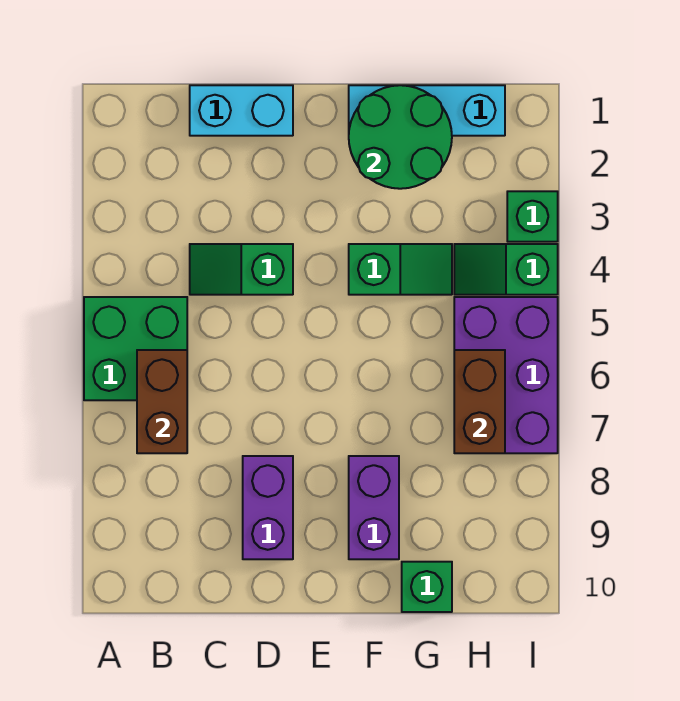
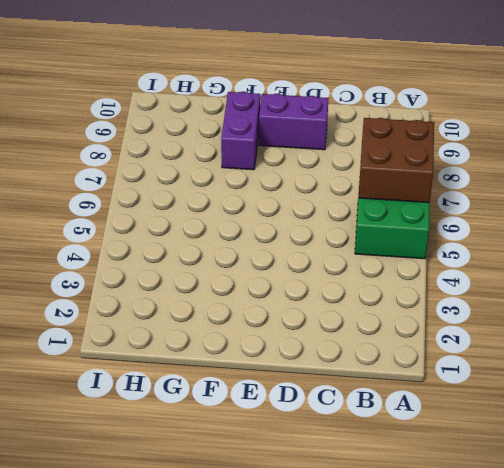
brown brick A6:B7 level 2 -> brown brick B6:B7 level 2
purple brick D9:E9 level 1 -> purple brick D8:D9 level 1
none -> cyan brick C1:D1 level 1
none -> green slope C4:D4 level 1 top D
none -> cyan brick F1:H1 level 1

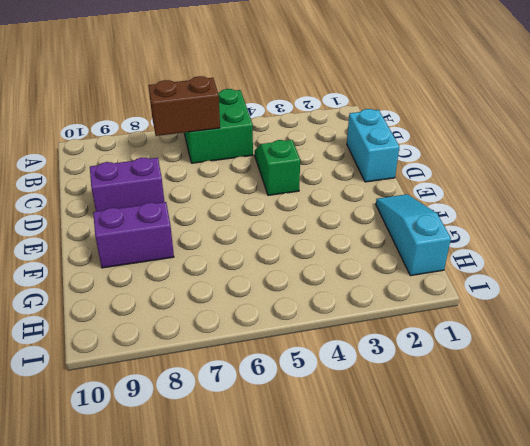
cyan slope F1:H1 level 1 top H -> cyan brick F1:H1 level 1
none -> green slope F4:G4 level 1 top F
none -> green brick G10 level 1
none -> green slope H4:I4 level 1 top I

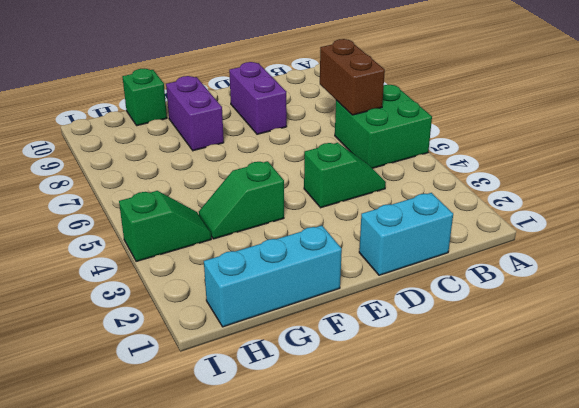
none -> purple brick H5:I7 level 1
none -> green brick I3 level 1
none -> green round brick F1:G2 level 2

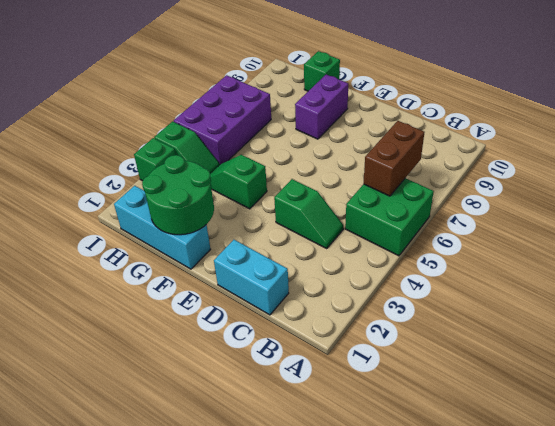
none -> purple brick D8:D9 level 1
none -> brown brick H6:H7 level 2

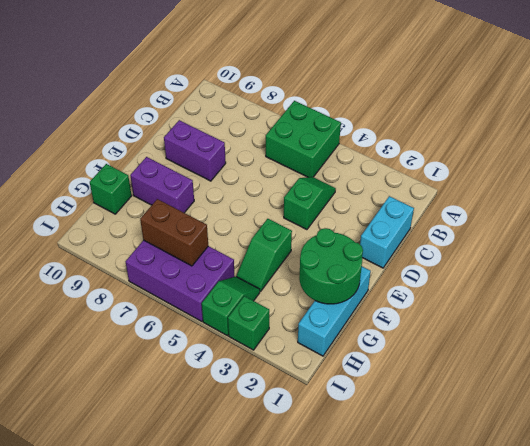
none -> brown brick B6:B7 level 2

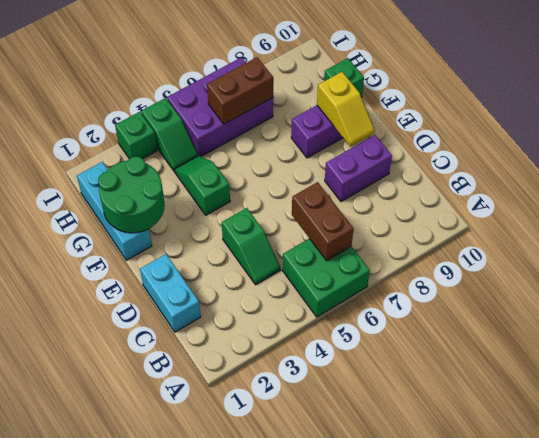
brown brick B6:C6 level 2 -> brown brick B6:B7 level 2
yellow slope E9:F9 level 2 top F -> none

